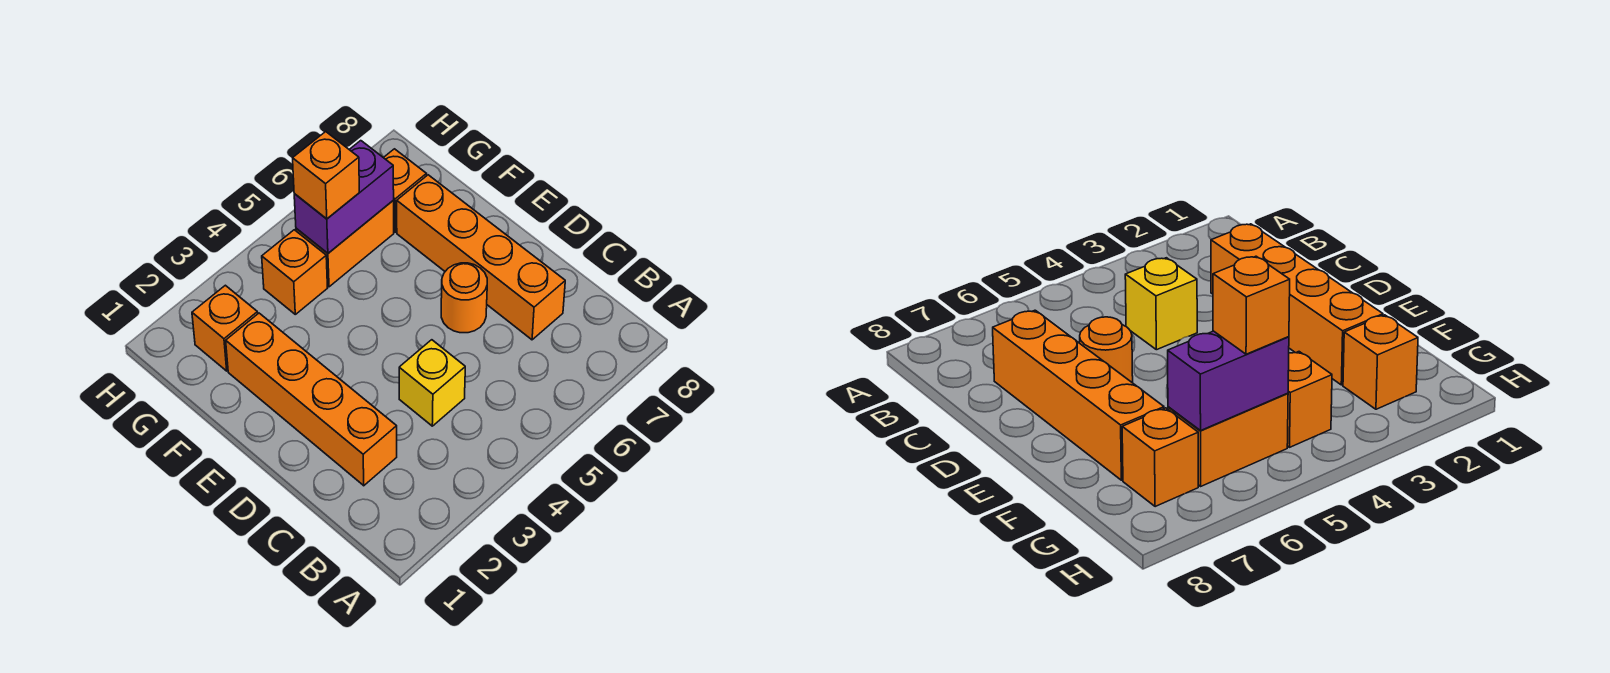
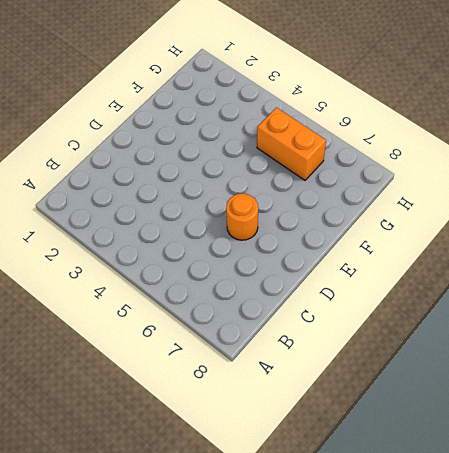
none -> orange brick C2:F2 level 1
none -> yellow brick C4 level 1

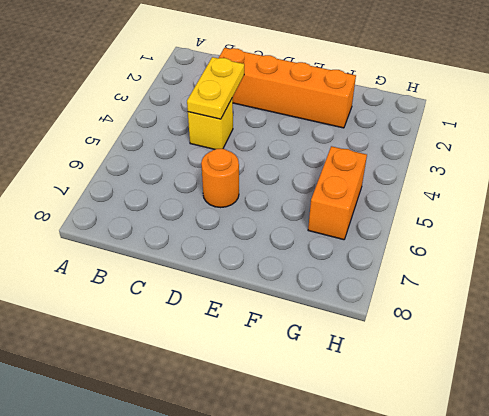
yellow plate C3:C4 level 2 -> none
none -> orange brick C7:F7 level 1
none -> orange brick G2 level 1

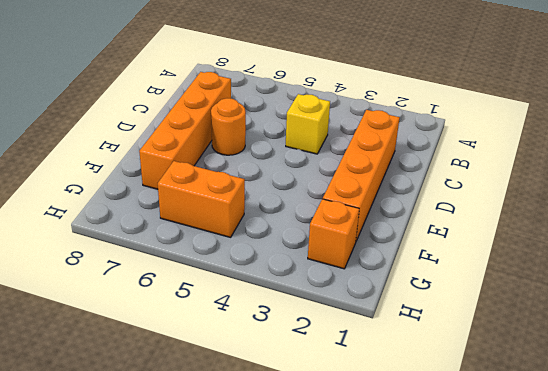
none -> orange brick G4 level 1
none -> orange brick G7 level 1

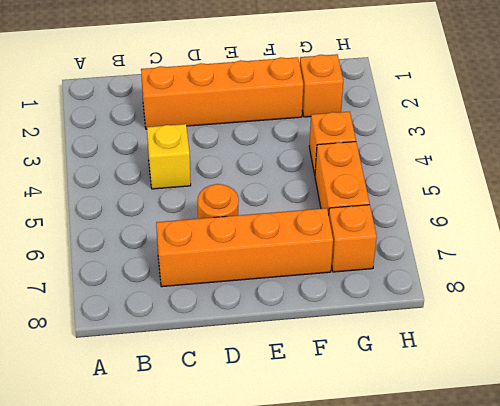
none -> purple brick G5:G6 level 2
none -> orange brick G5 level 3

